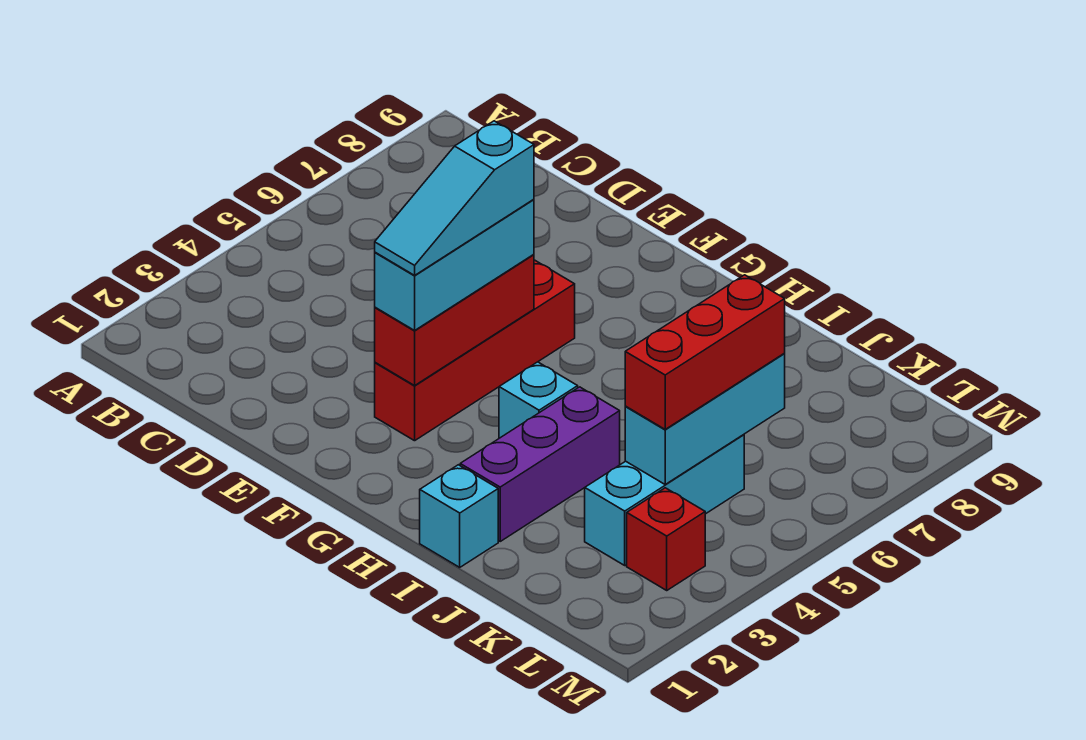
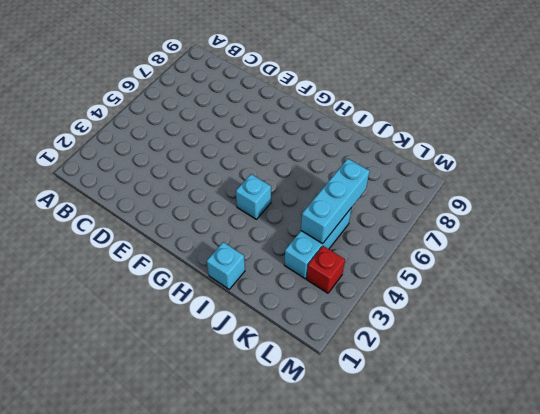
none -> red brick F3:F6 level 1
none -> purple brick I2:I4 level 1

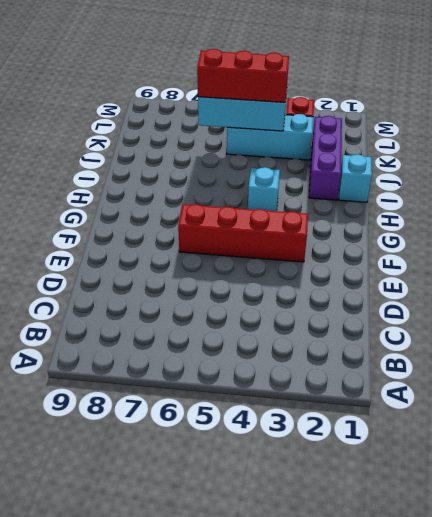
purple brick I2:K2 level 1 -> purple brick I2:I4 level 1
none -> red brick F3:F5 level 2
none -> cyan brick F3:F5 level 3

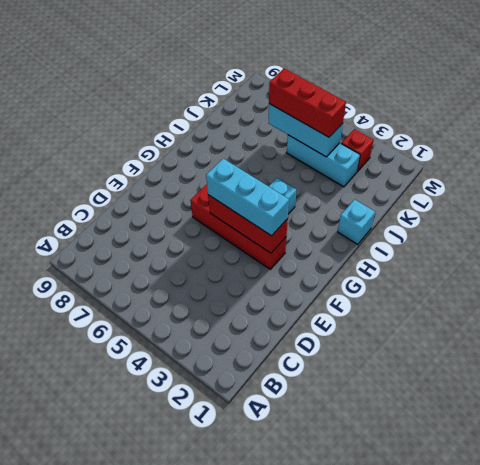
none -> purple brick I2:I4 level 1
none -> cyan slope F3:F5 level 4 top 5

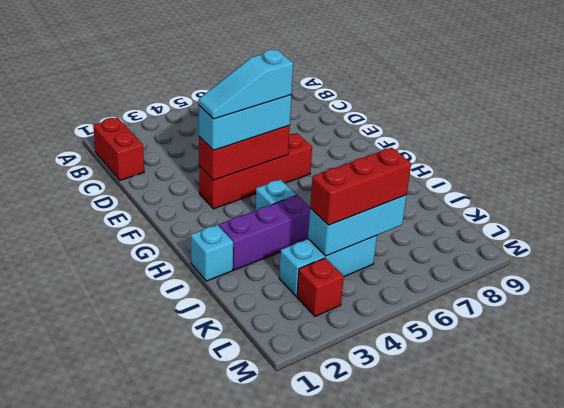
red brick B1:C1 level 1 -> none

